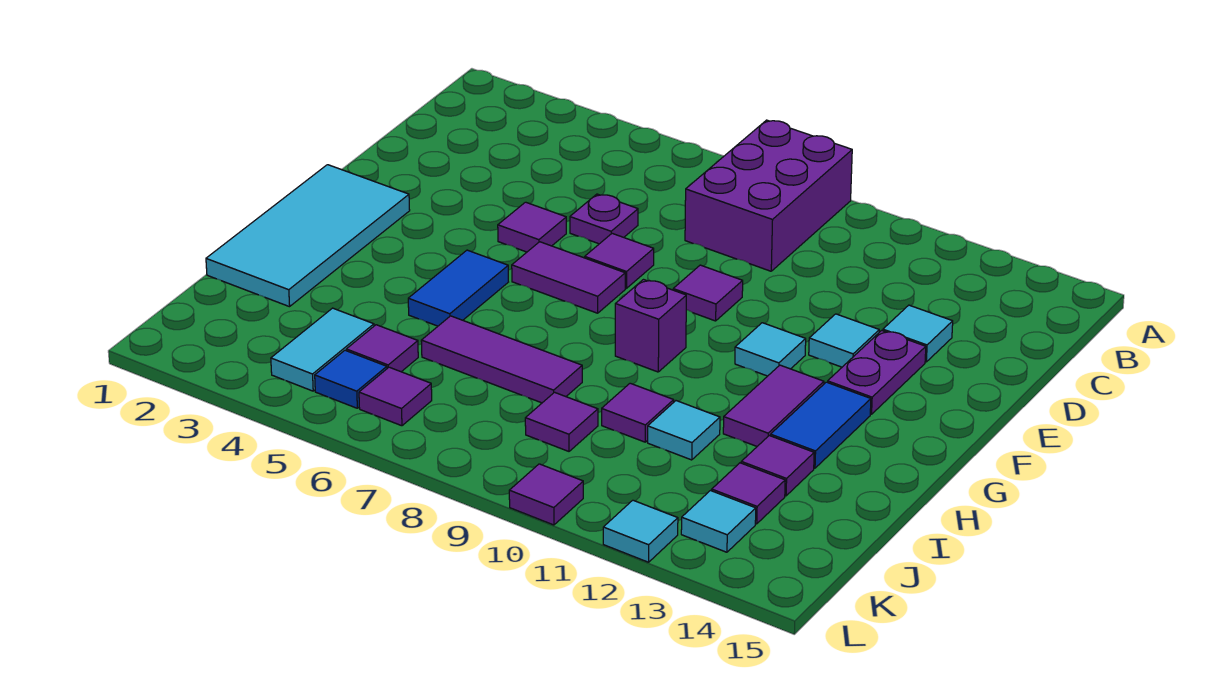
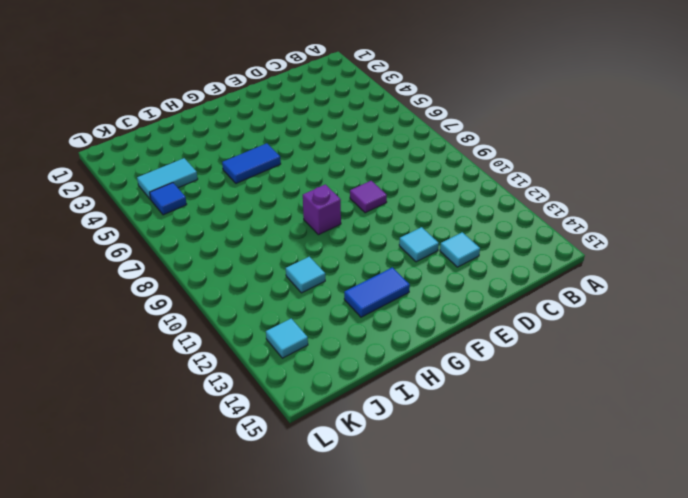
none -> purple brick A8:C9 level 1
none -> purple plate D6 level 1
none -> purple tile E5 level 1

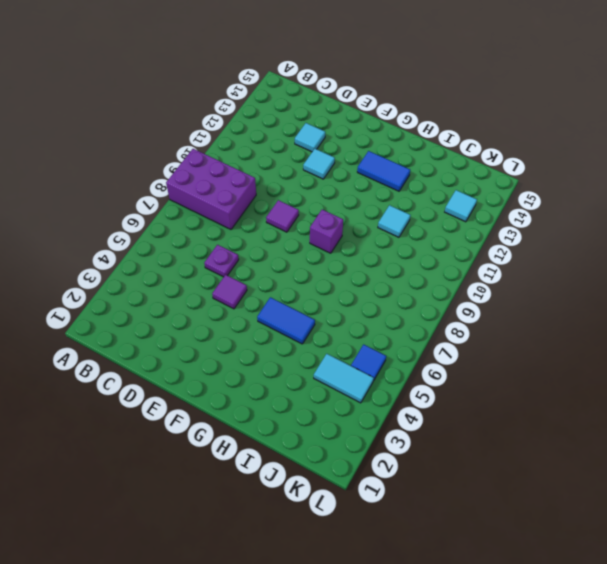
none -> purple tile E7 level 1
none -> purple plate E13:F13 level 1
none -> cyan tile F1:I2 level 1

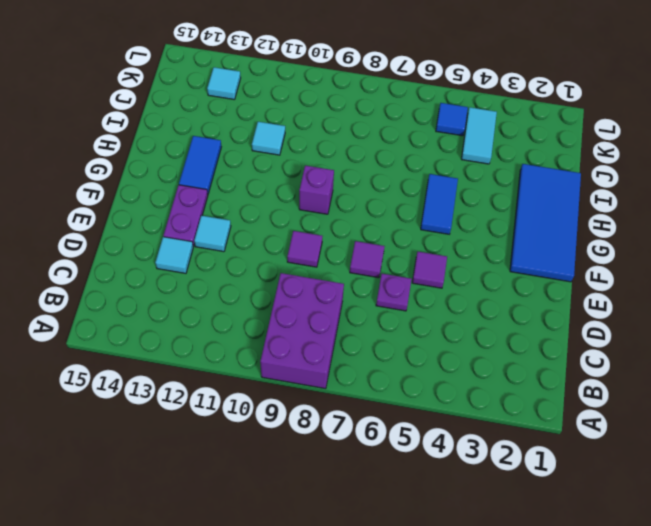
blue tile F1:I2 level 1 -> cyan tile F1:I2 level 1
none -> purple tile F6:F7 level 1
none -> cyan tile F11 level 1
none -> purple tile G12:H12 level 1

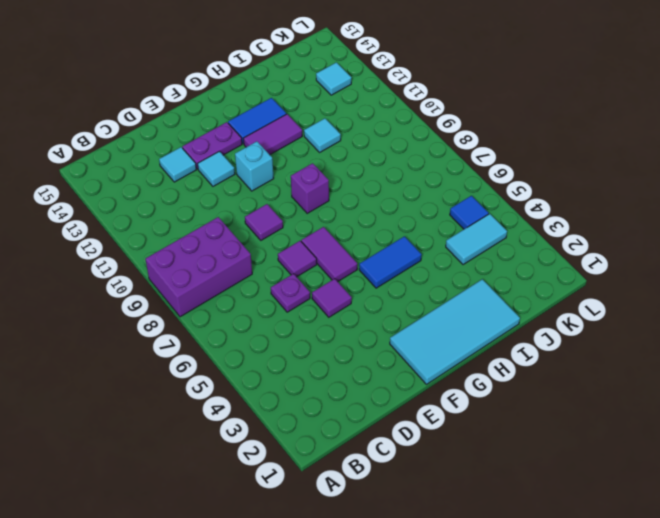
cyan brick F11 level 1 -> cyan tile F11 level 1
none -> purple tile I6:I8 level 1
none -> purple tile I10 level 1
none -> purple tile I13 level 1

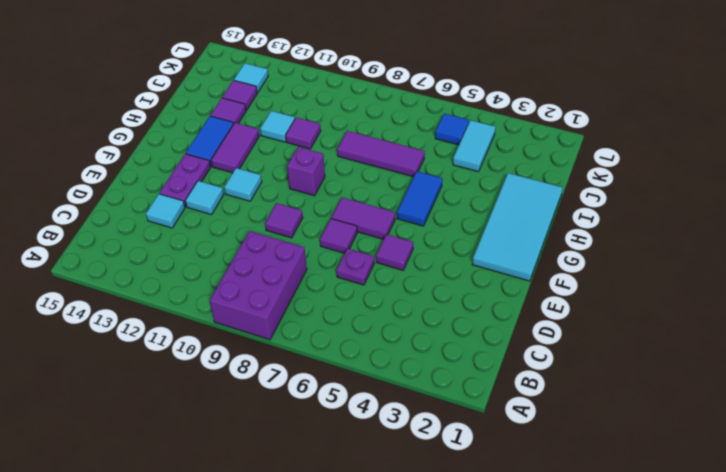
none -> purple tile J5 level 1
none -> purple tile J9 level 1
none -> purple tile K6 level 1

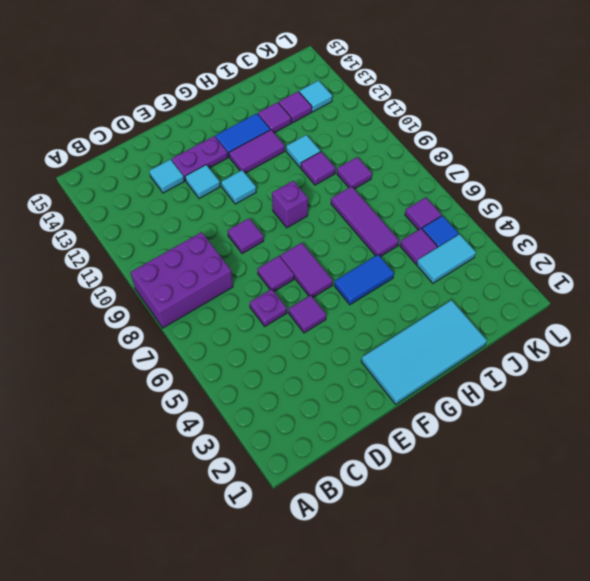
none -> purple tile L10 level 1
none -> cyan tile L12 level 1

